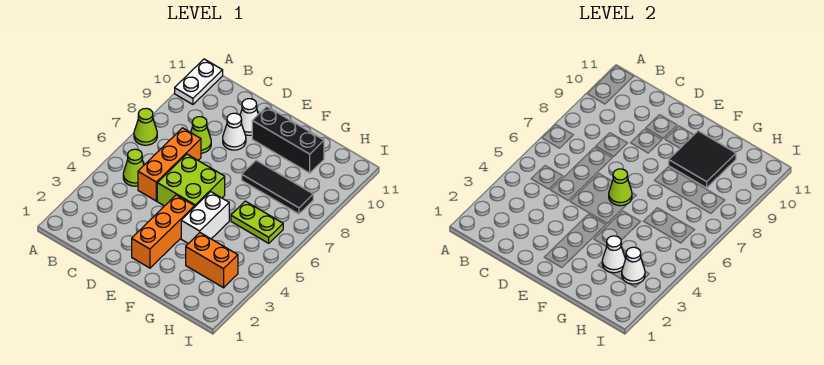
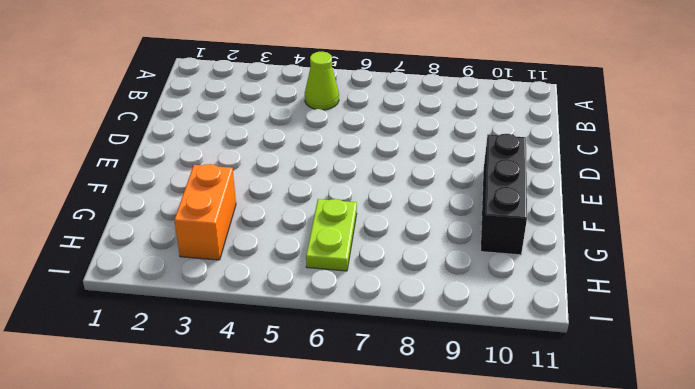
none -> lime cone A7 level 1
none -> white plate A10:A11 level 1
none -> orange brick C5:C7 level 1

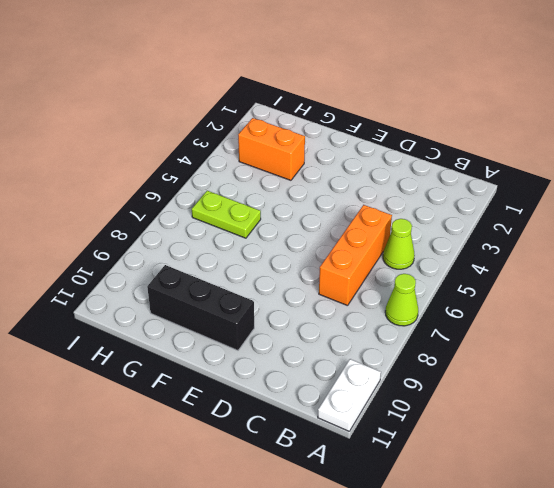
none -> lime cone C8 level 1
none -> lime brick D5:E6 level 1
none -> white cone D9 level 1

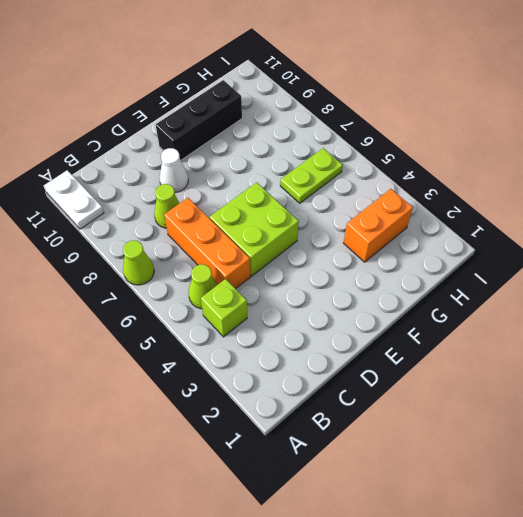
lime brick B4 level 1 -> none
none -> white cone D10 level 1
none -> orange brick E2:E4 level 1
none -> white brick F4:F5 level 1

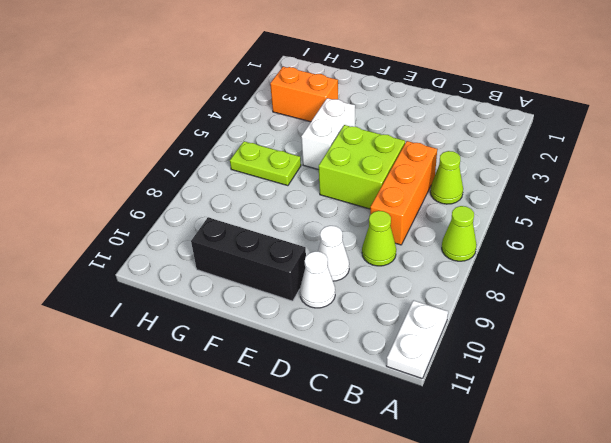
none -> orange brick E2:E4 level 1
none -> black tile F8:H8 level 1
none -> lime cone E6 level 2

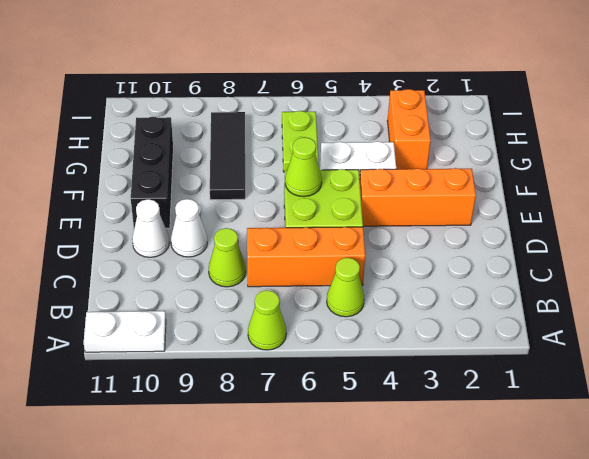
none -> black tile F9:G10 level 2
none -> white cone G3 level 2
none -> white cone H3 level 2

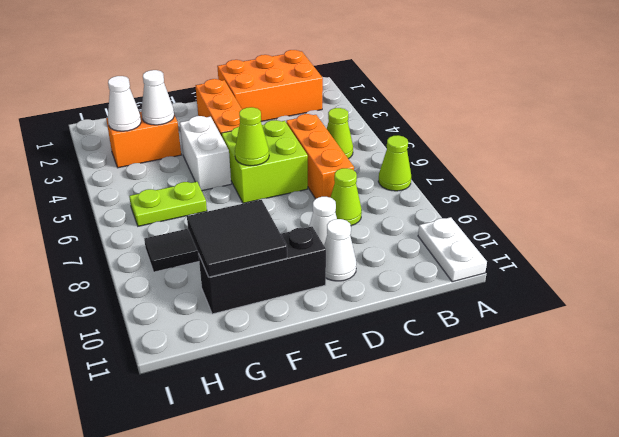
orange brick B1:D2 level 1 -> none

